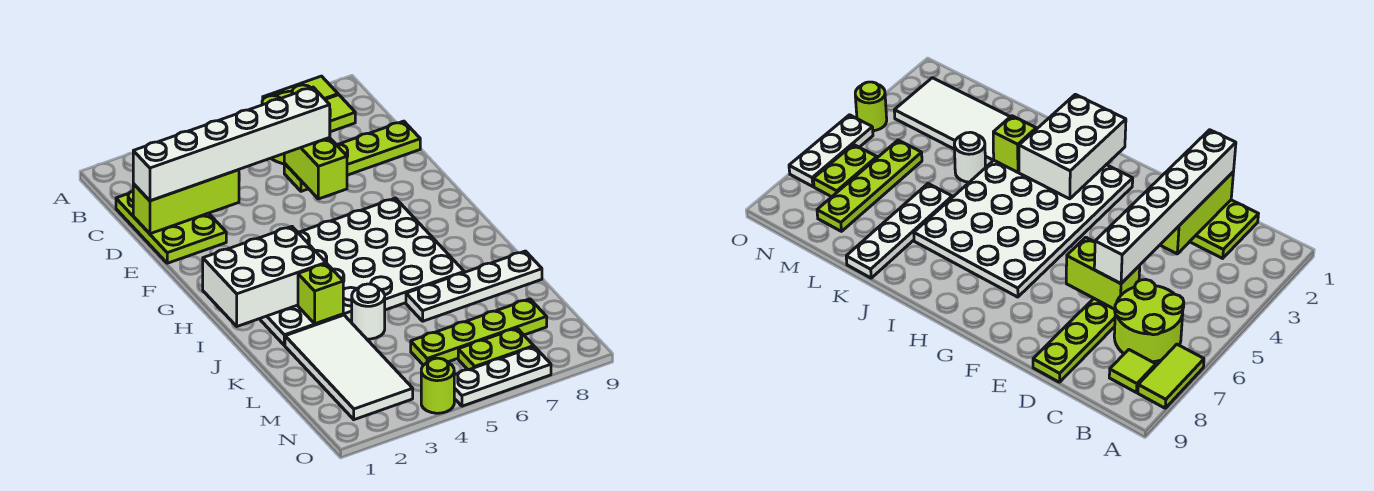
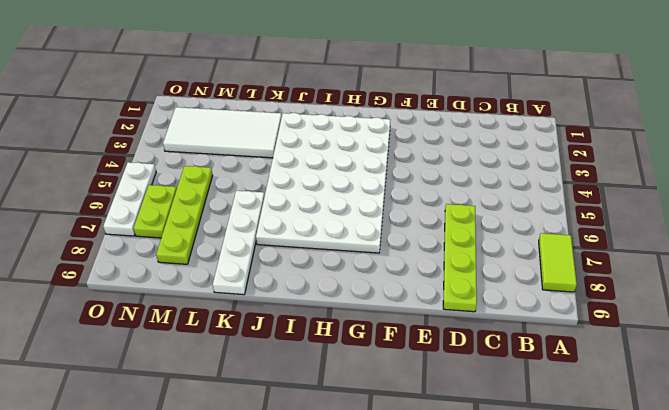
none -> lime round brick B6:C7 level 1
none -> lime tile B8 level 1
none -> lime plate C1:E2 level 1

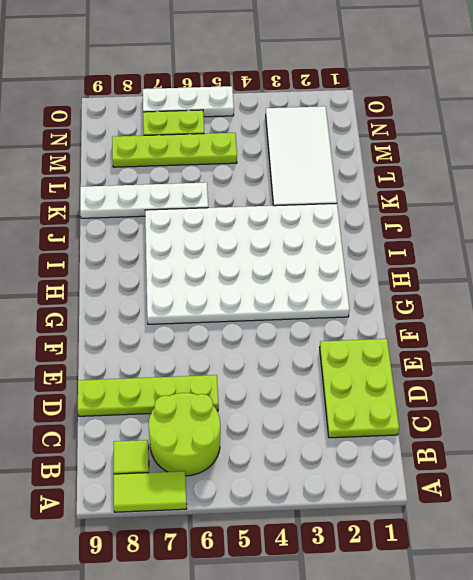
none -> white round brick K4 level 1
none -> lime round brick O4 level 1
none -> lime brick D1:D3 level 2

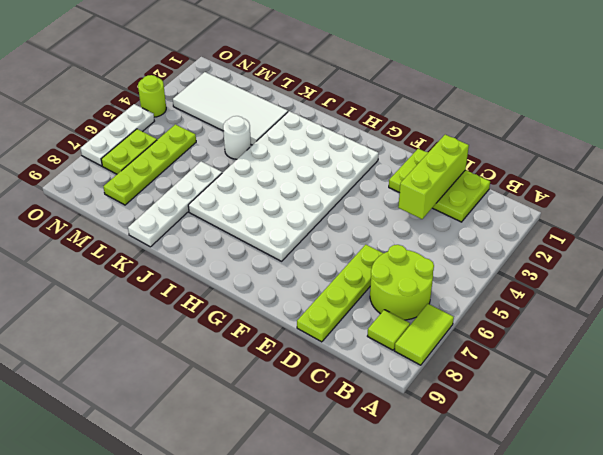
none -> lime brick D6:E6 level 2
none -> white brick H1:I3 level 2
none -> lime brick J3 level 2

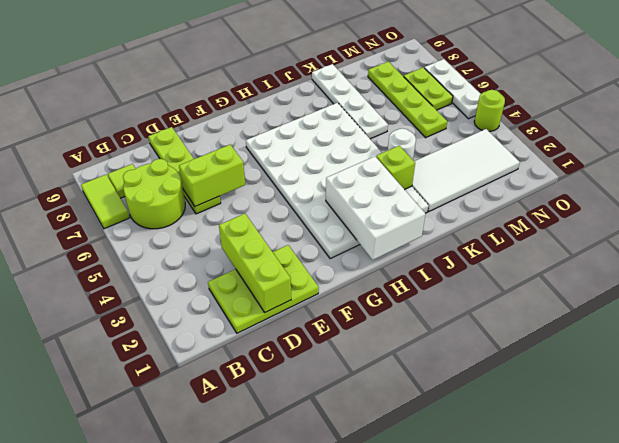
none -> white brick D1:D6 level 3

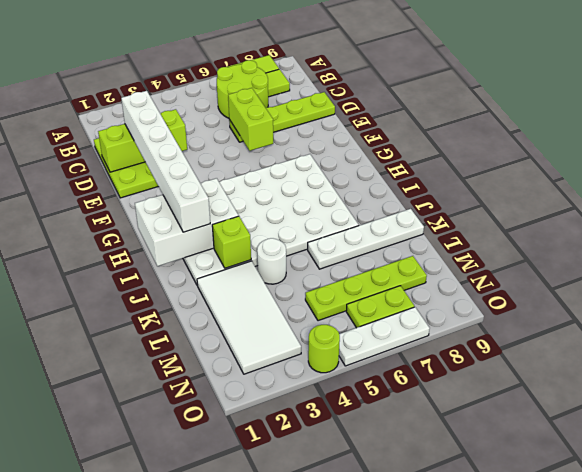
white brick D2:I2 level 3 -> white brick D1:D6 level 3

